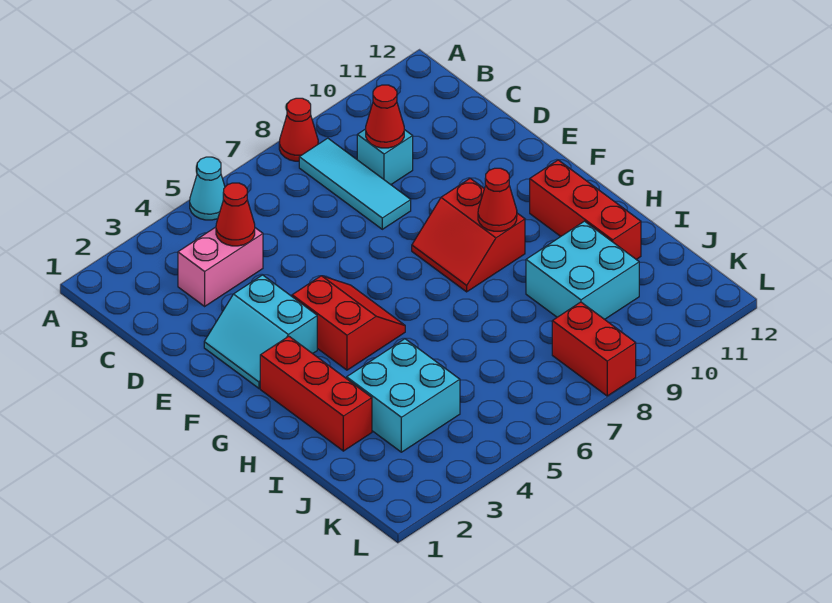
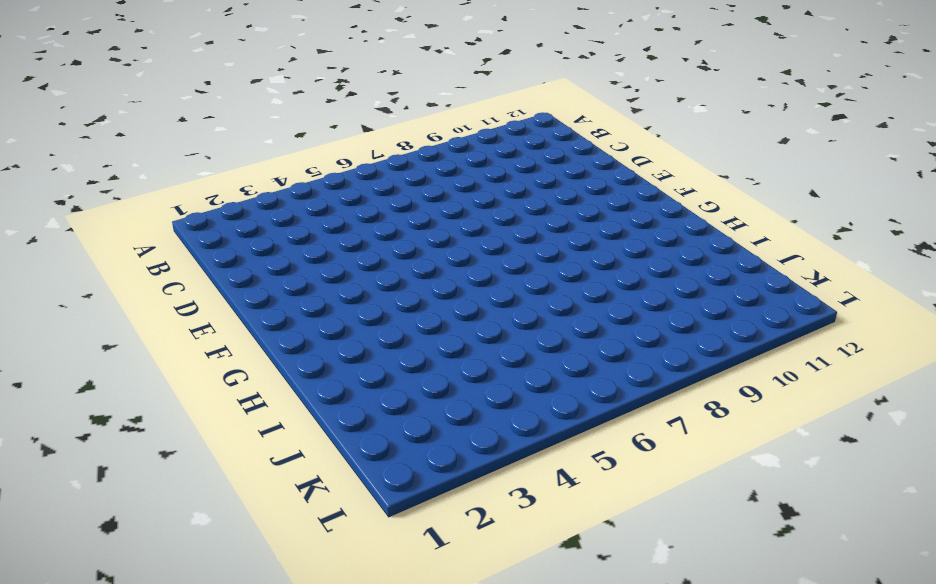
none -> cyan cone A5 level 1
none -> red cone A8 level 1
none -> cyan tile B8:D8 level 1

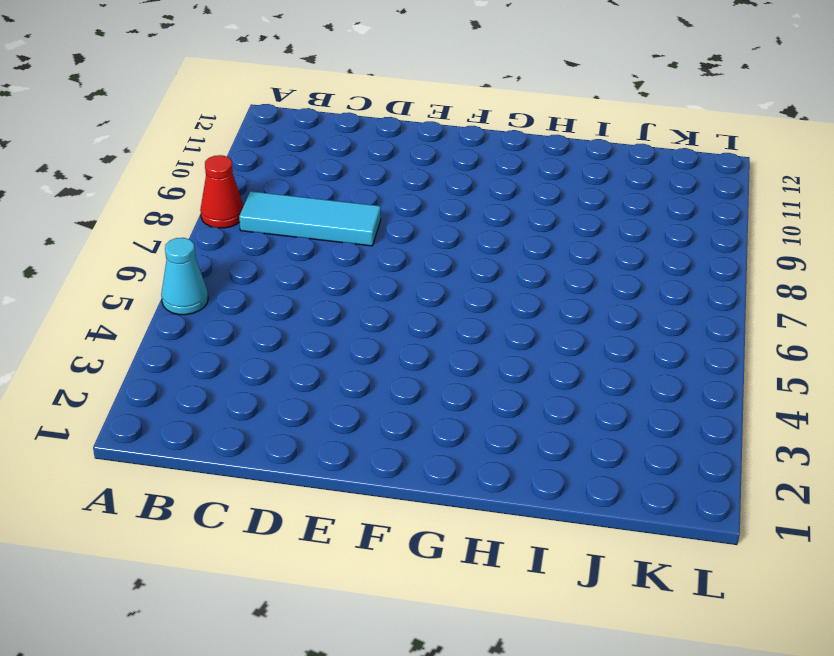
none -> pink brick C3:C4 level 1
none -> cyan brick C9 level 1
none -> cyan slope E2:F3 level 1 top 3

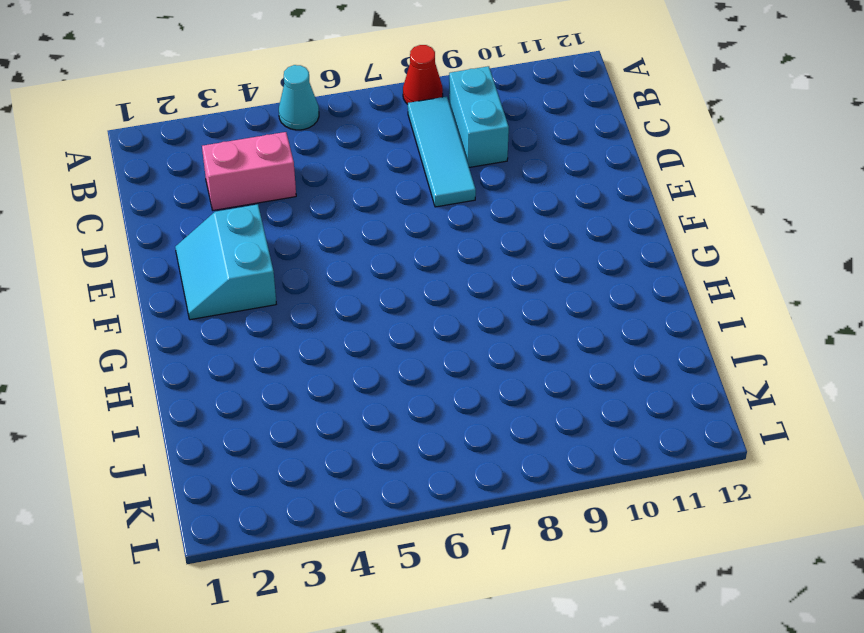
cyan brick B9:C9 level 1 -> cyan brick C9 level 1
none -> red slope F4:G5 level 1 top 4
none -> red slope F8:G9 level 1 top 9
none -> red brick G2:I2 level 1

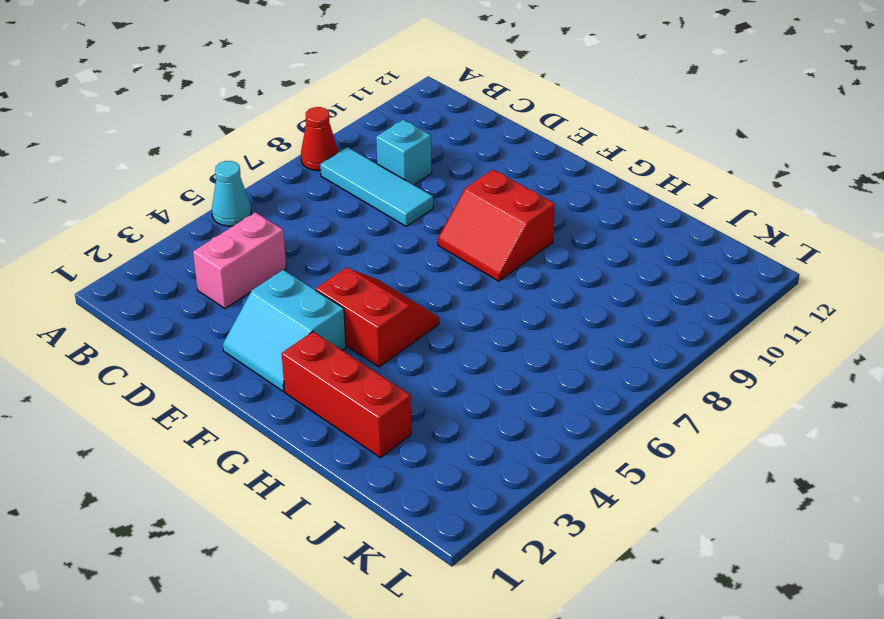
none -> red brick G11:I11 level 1
none -> cyan brick I3:J4 level 1
none -> cyan brick I9:J10 level 1

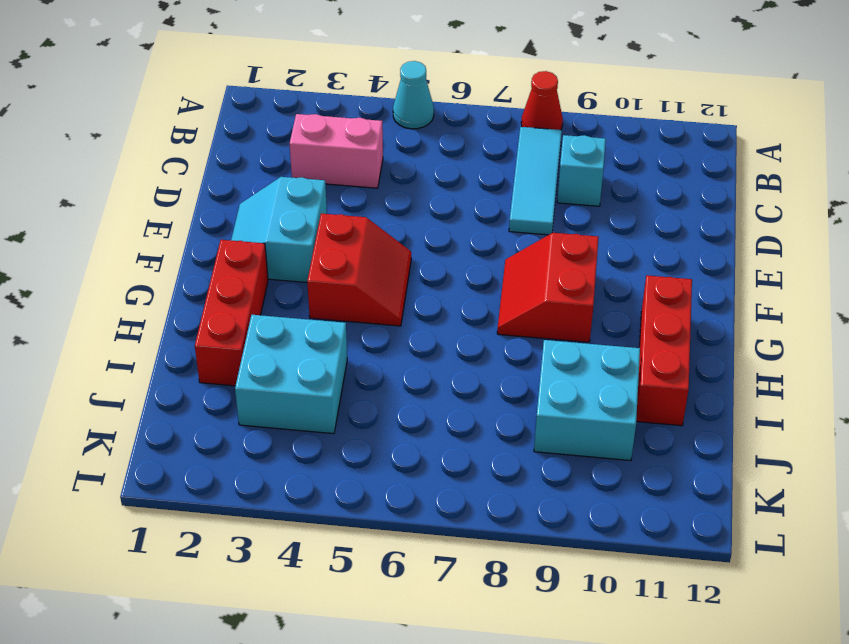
none -> red brick K8:L8 level 1
none -> red cone C4 level 2
none -> red cone C9 level 2

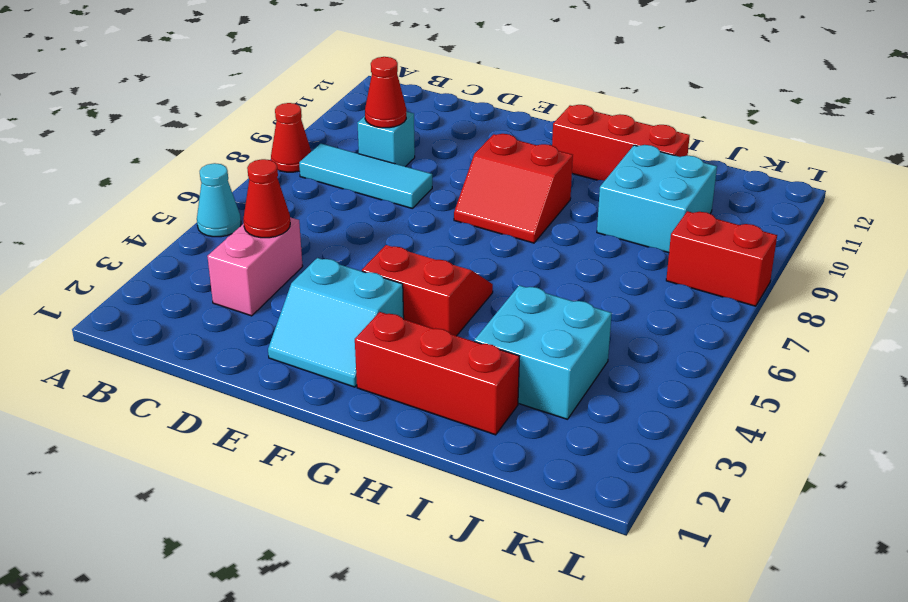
none -> red cone G9 level 2

